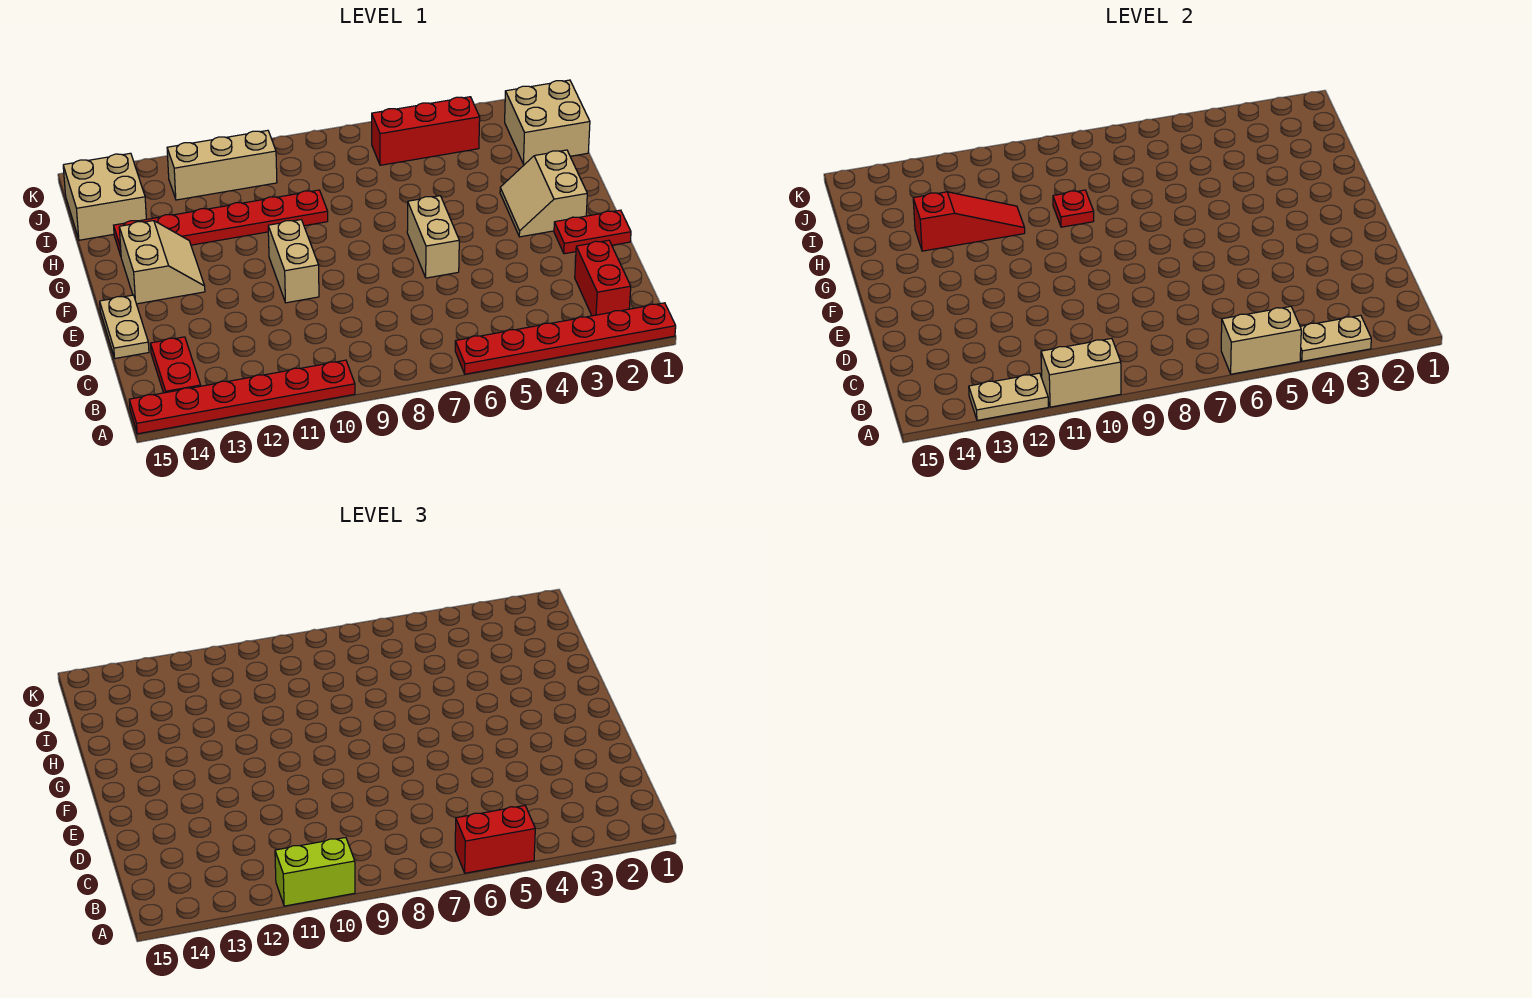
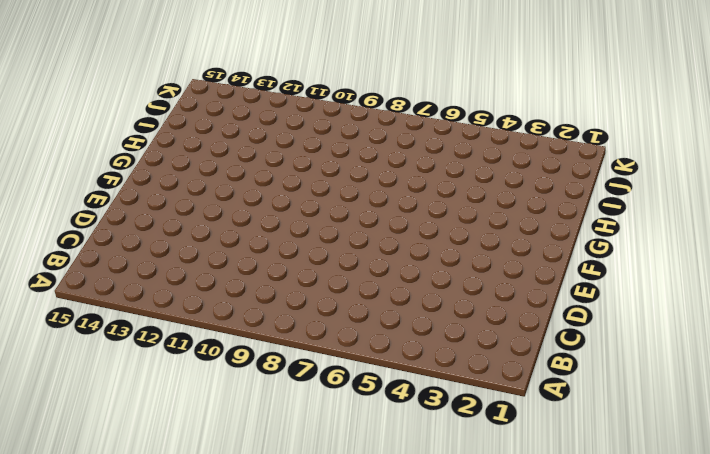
none -> red plate A1:A6 level 1
none -> red plate A10:A15 level 1
none -> red brick B2:C2 level 1

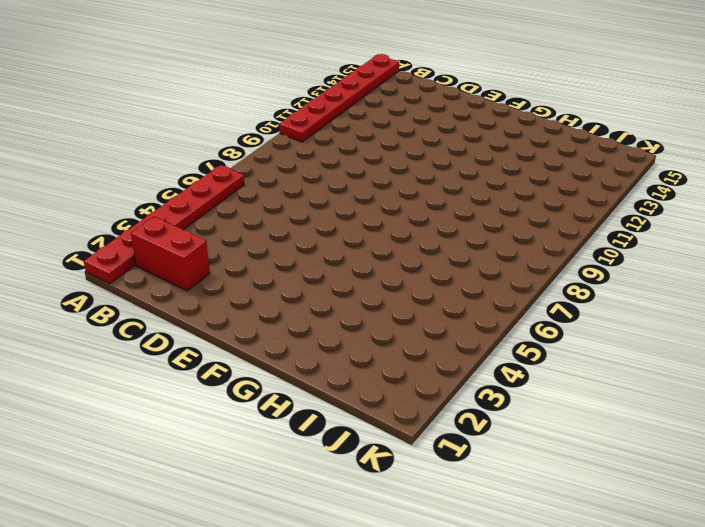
none -> red plate B14:C14 level 1
none -> tan plate D15:E15 level 1
none -> red plate E1:E2 level 1

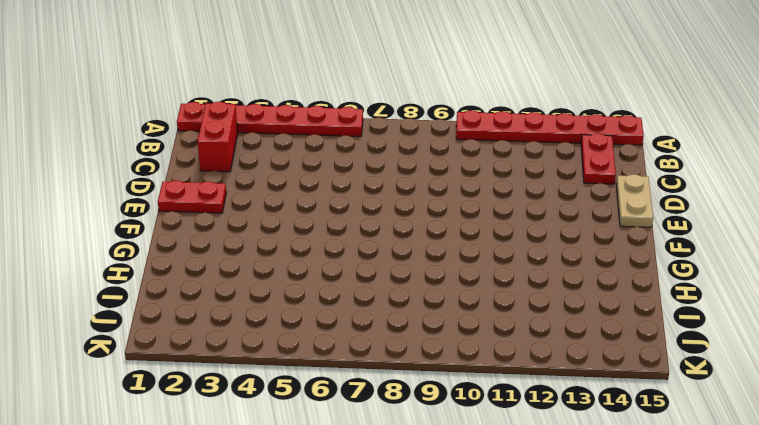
none -> tan brick E6:F6 level 1
none -> tan brick E10:F10 level 1
none -> tan slope F2:G3 level 1 top 2

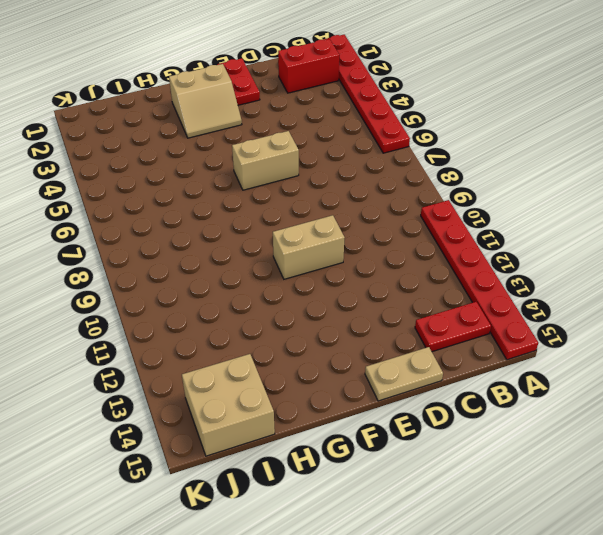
none -> tan slope F13:G14 level 1 top 14
none -> red plate H9:H14 level 1
none -> tan brick I1:J2 level 1

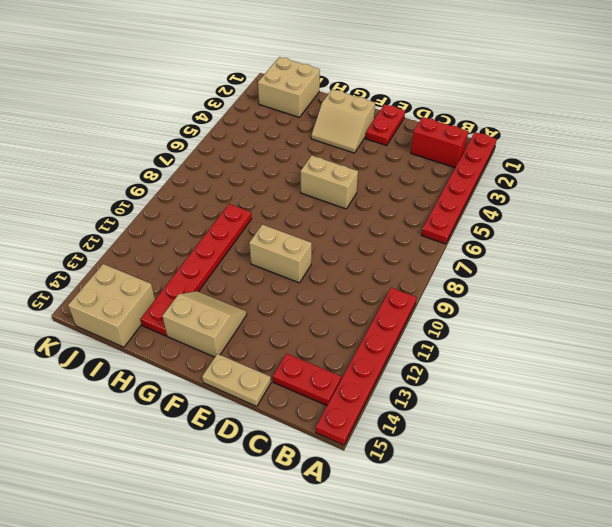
none -> red brick J4:J6 level 1
none -> tan brick J10:J12 level 1
none -> tan plate A3:A4 level 2

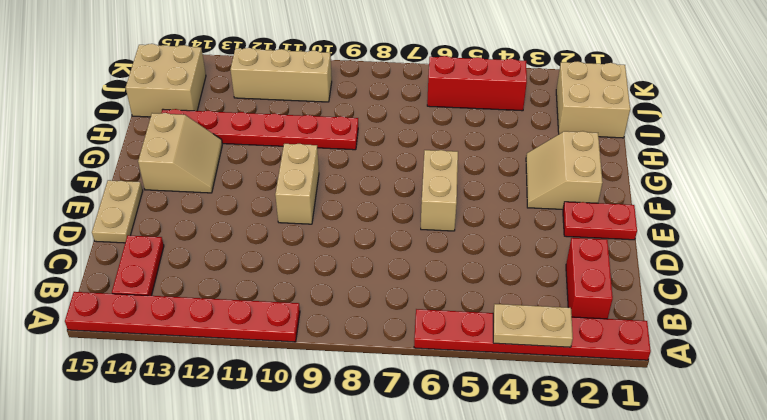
none -> tan brick A5:A6 level 2
none -> tan brick A10:A11 level 2
none -> tan plate A12:A13 level 2

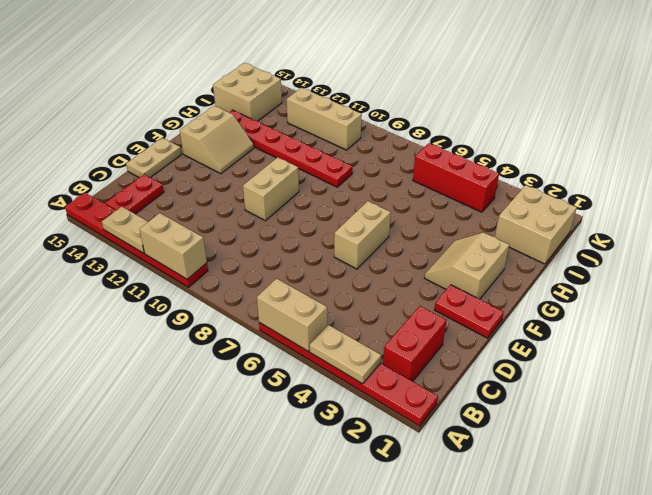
none -> red plate H9 level 2
none -> red slope H11:H13 level 2 top 13
none -> red brick A5:A6 level 3

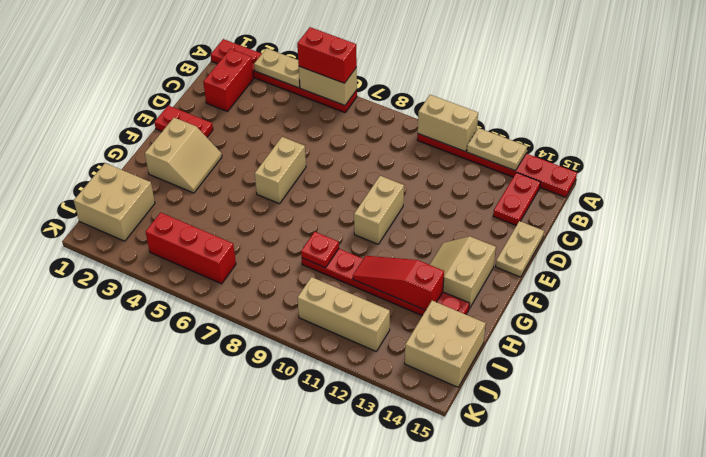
none -> lime brick A10:A11 level 3

